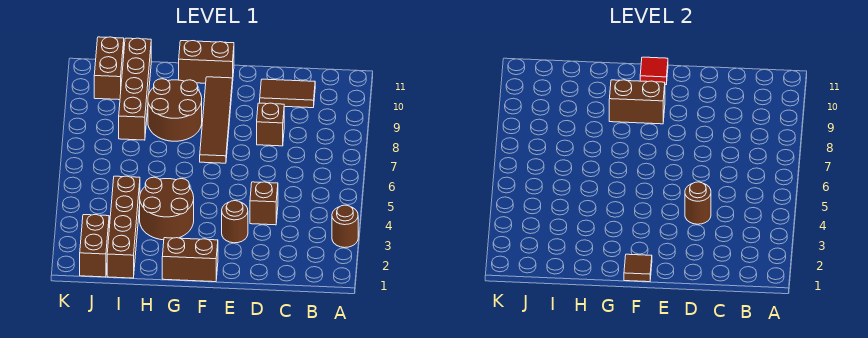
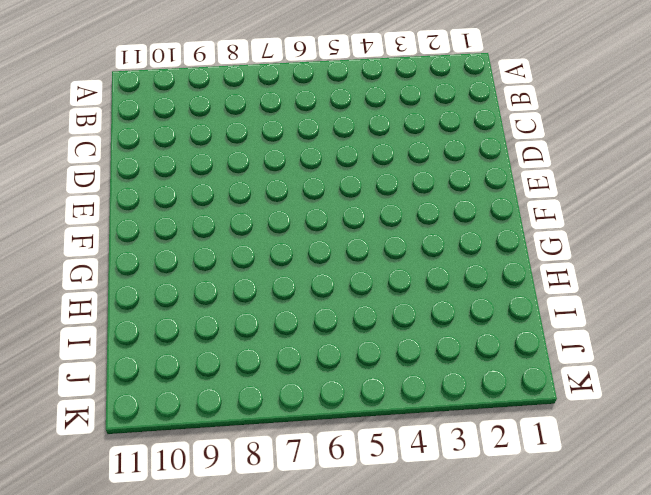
none -> brown round brick A3 level 1
none -> brown tile C10:D10 level 1
none -> brown brick D4 level 1

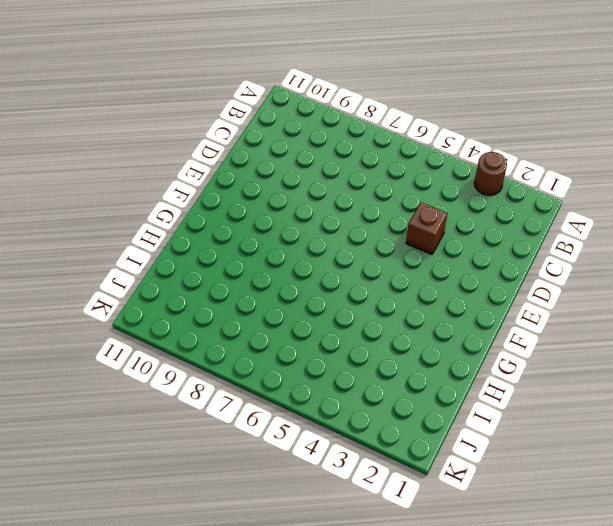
none -> brown tile C10:D10 level 1
none -> brown brick D8 level 1
none -> brown round brick E3 level 1

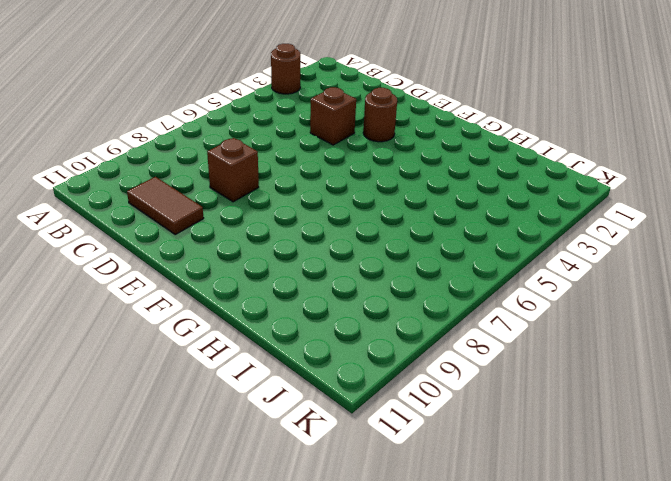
none -> brown brick F1:G1 level 1
none -> brown tile F7:F10 level 1
none -> brown brick F11:G11 level 1

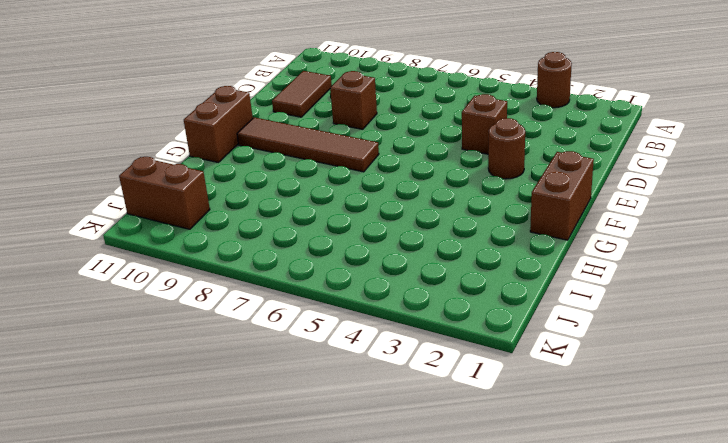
none -> brown round brick G3:H4 level 1
none -> brown round brick G8:H9 level 1
none -> brown brick I1:I4 level 1

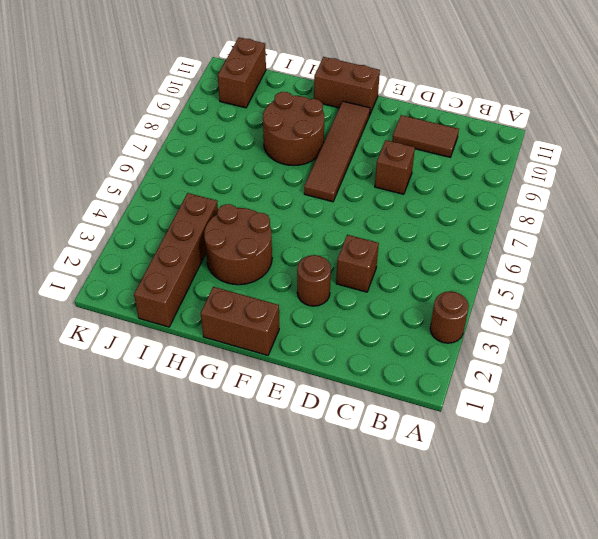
none -> brown brick I8:I11 level 1
none -> brown brick J1:J2 level 1
none -> brown round brick D4 level 2

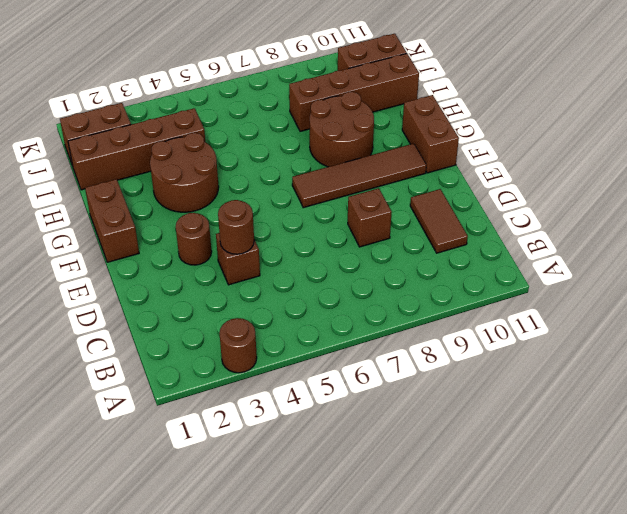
none -> brown tile F1 level 2
none -> brown brick F9:G9 level 2
none -> red tile F11 level 2

